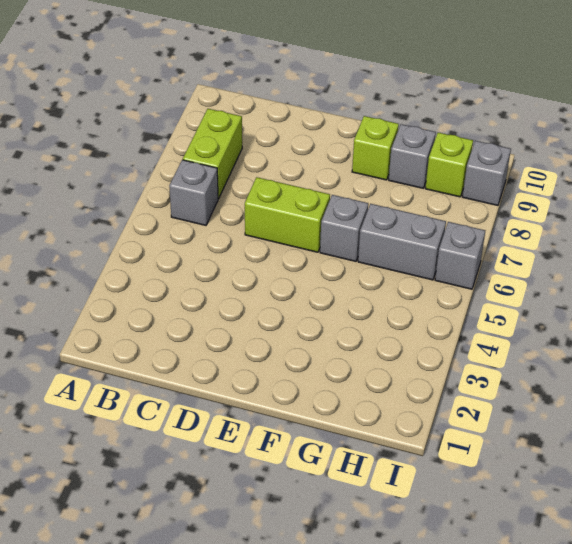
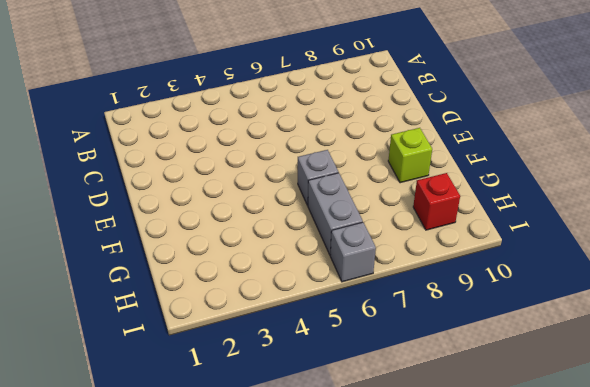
red brick H9 level 1 -> lime brick H9 level 1
none -> grey brick B6 level 1
none -> lime brick B7:B8 level 1

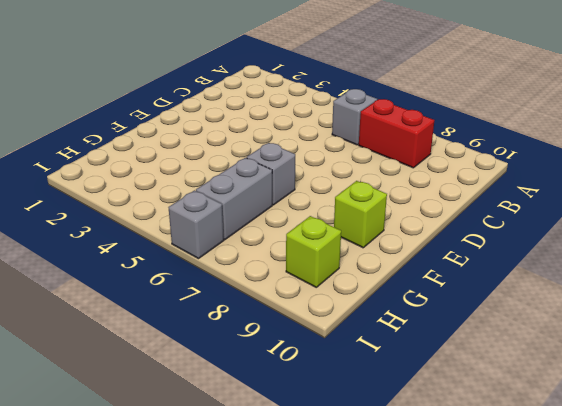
red brick B7:B8 level 1 -> lime brick B7:B8 level 1
none -> lime brick D6:E6 level 1
none -> grey brick G9 level 1

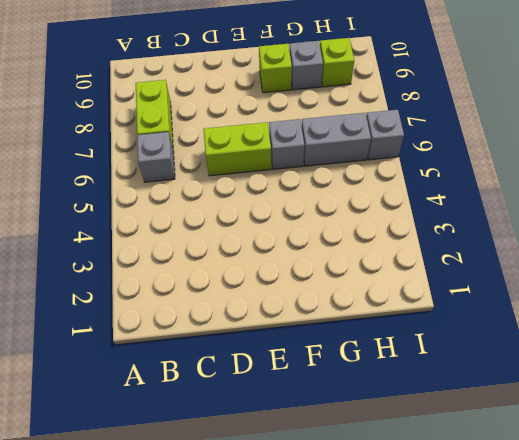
none -> grey brick I9 level 1

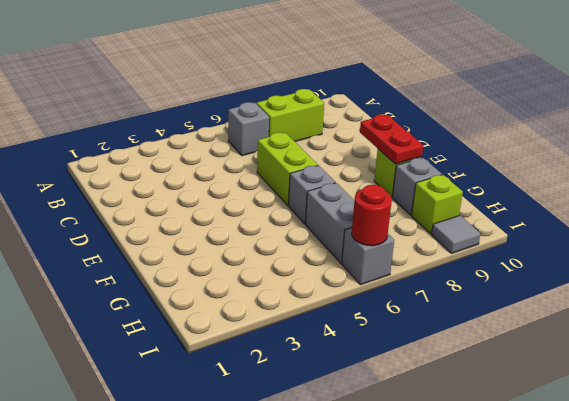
red plate E9:F9 level 2 -> none
red round brick I6 level 2 -> none
grey tile I9 level 1 -> grey brick I9 level 1

